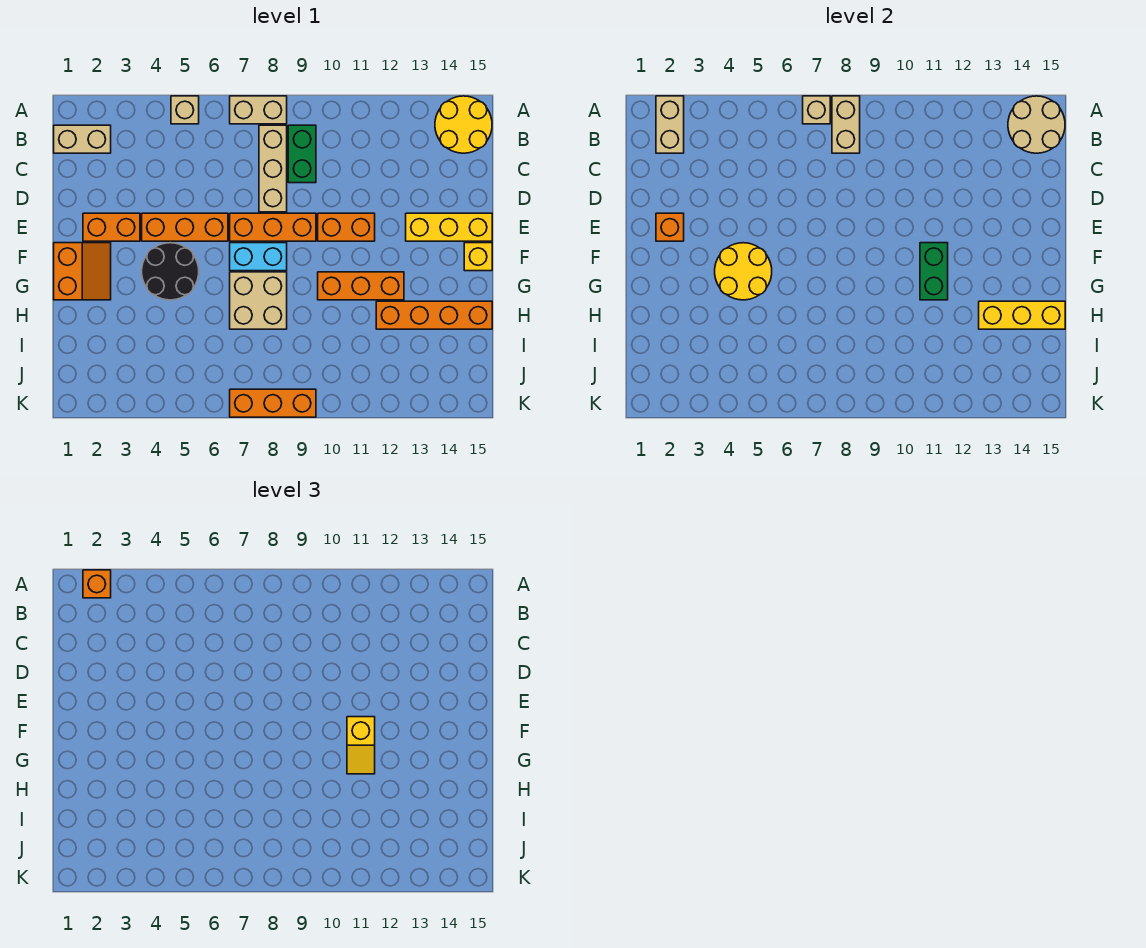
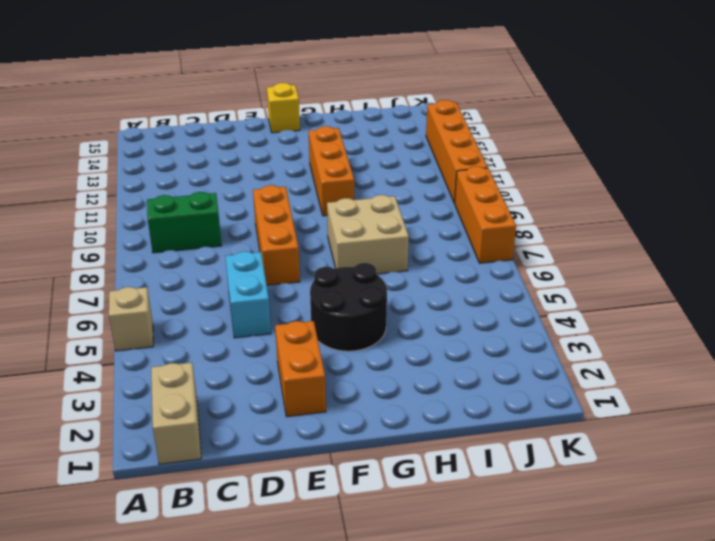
cyan brick D5:D6 level 1 -> cyan brick F7:F8 level 1
orange brick K10:K13 level 1 -> orange brick H12:H15 level 1
none -> tan brick A7:A8 level 1
none -> yellow round brick A14:B15 level 1
none -> tan brick B8:D8 level 1

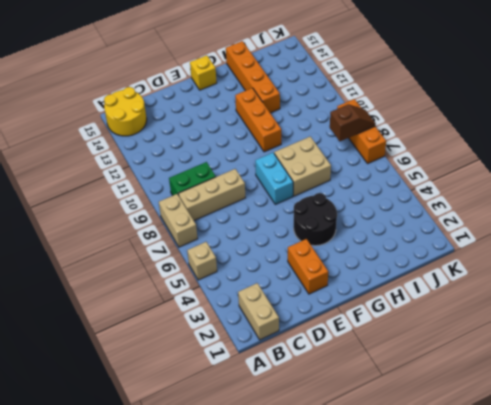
brown slope J8:K8 level 2 top J -> none
none -> orange brick E4:E6 level 1
none -> orange brick E7:E9 level 1
none -> orange brick E10:E11 level 1

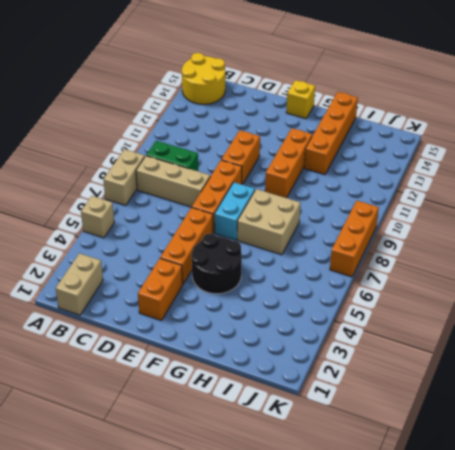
none -> yellow brick E13:E15 level 1
none -> orange slope F1:G2 level 1 top 1
none -> tan brick A2:B2 level 2

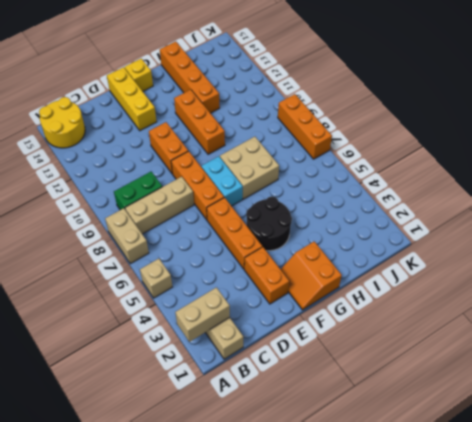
orange slope F1:G2 level 1 top G -> orange slope F1:G2 level 1 top 1
none -> tan brick A7 level 2
none -> tan brick A8:B8 level 2
none -> tan round brick A14:B15 level 2

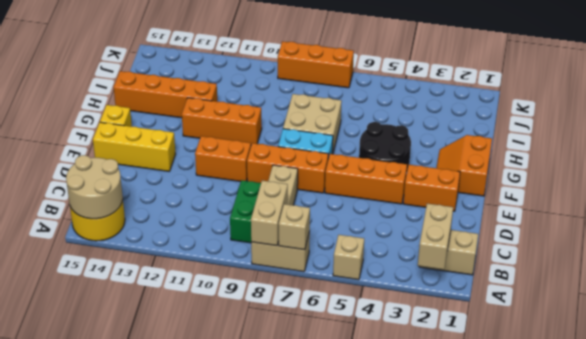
none -> orange brick E2 level 2
none -> yellow round brick F4:G5 level 2
none -> green brick F11:G11 level 2

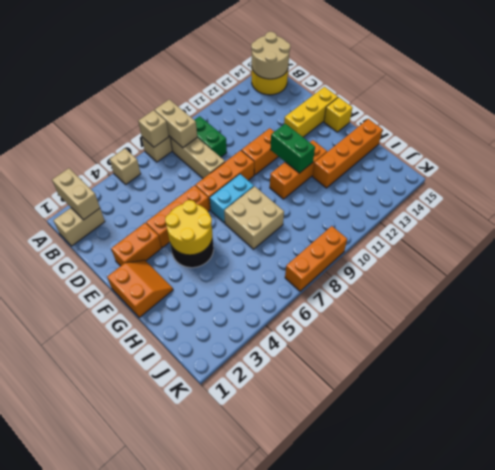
none -> orange brick E2 level 2
none -> yellow brick H13:H15 level 2
none -> orange brick A2 level 3

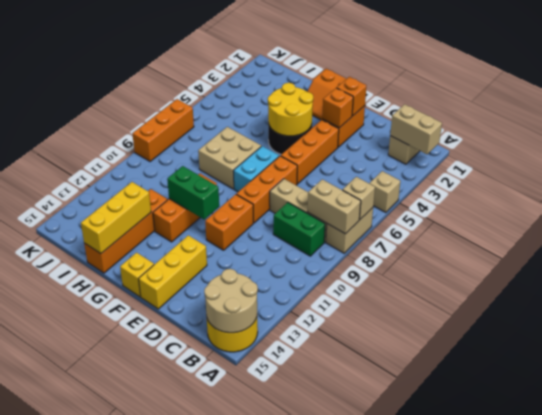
orange brick E3 level 2 -> orange brick A2 level 3
none -> yellow slope F11:G11 level 3 top F

